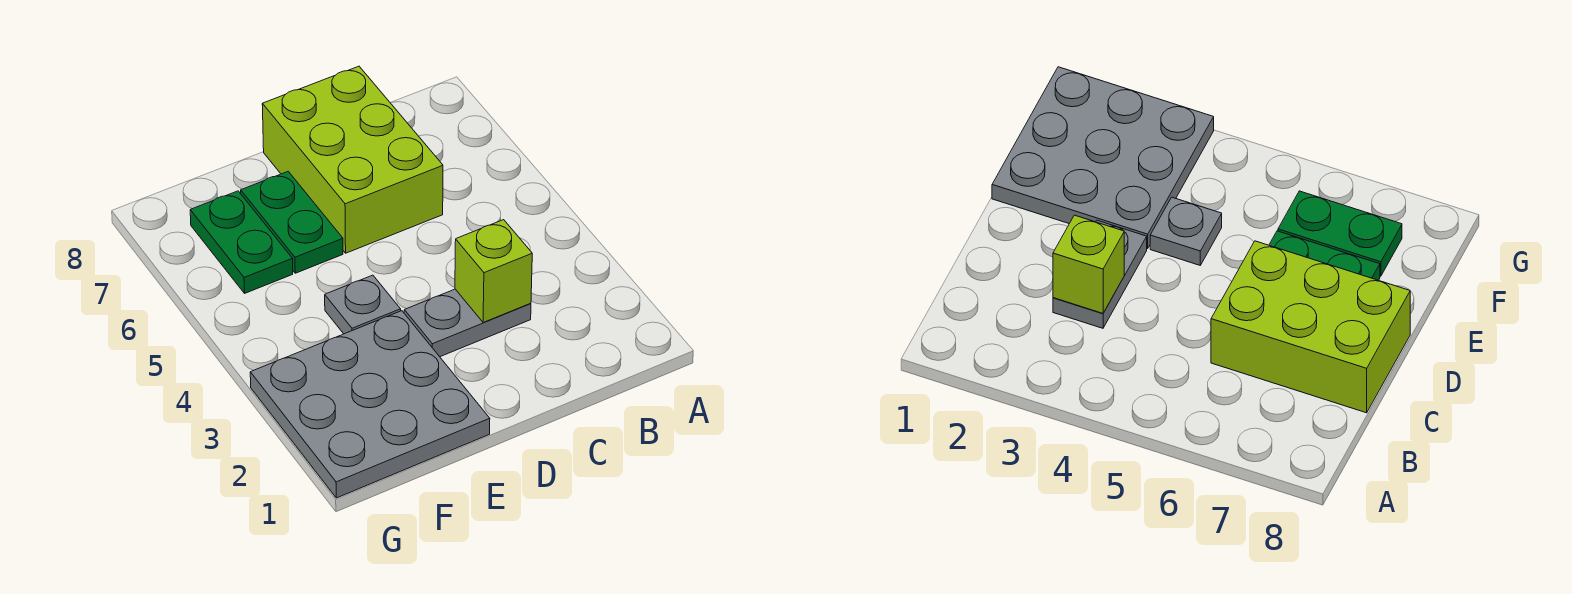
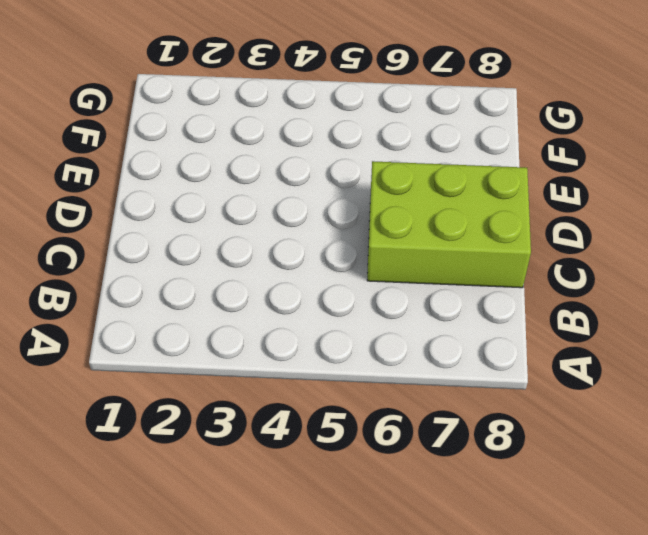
none -> grey plate C3:D3 level 1
none -> grey plate E1:G3 level 1

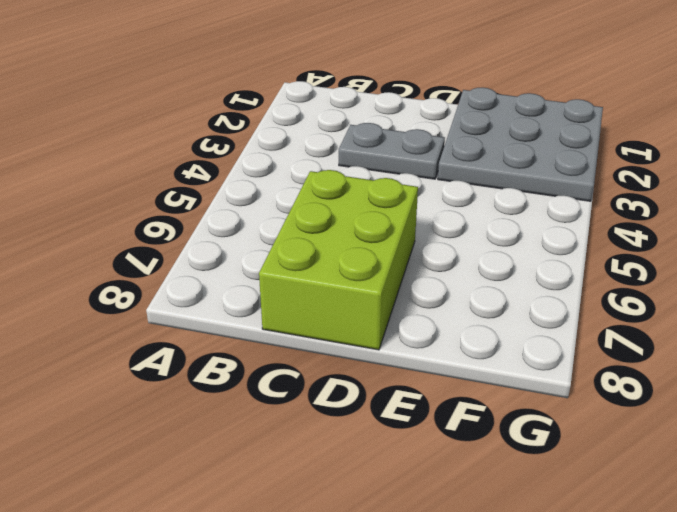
none -> grey plate E4 level 1
none -> green plate E6:E7 level 1

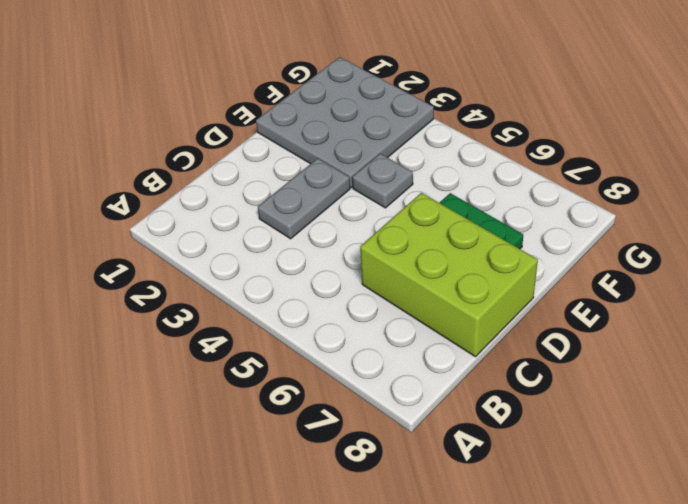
none -> green plate F6:F7 level 1
none -> lime brick C3 level 2

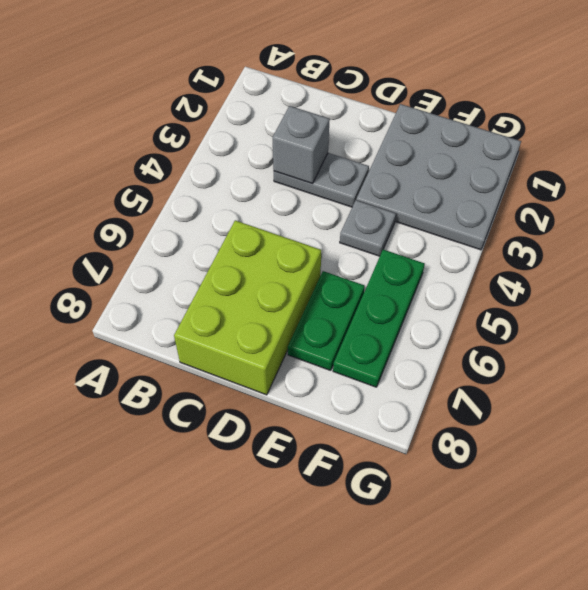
grey brick C3 level 2 -> lime brick C3 level 2
green plate F5:F7 level 1 -> green plate F6:F7 level 1

